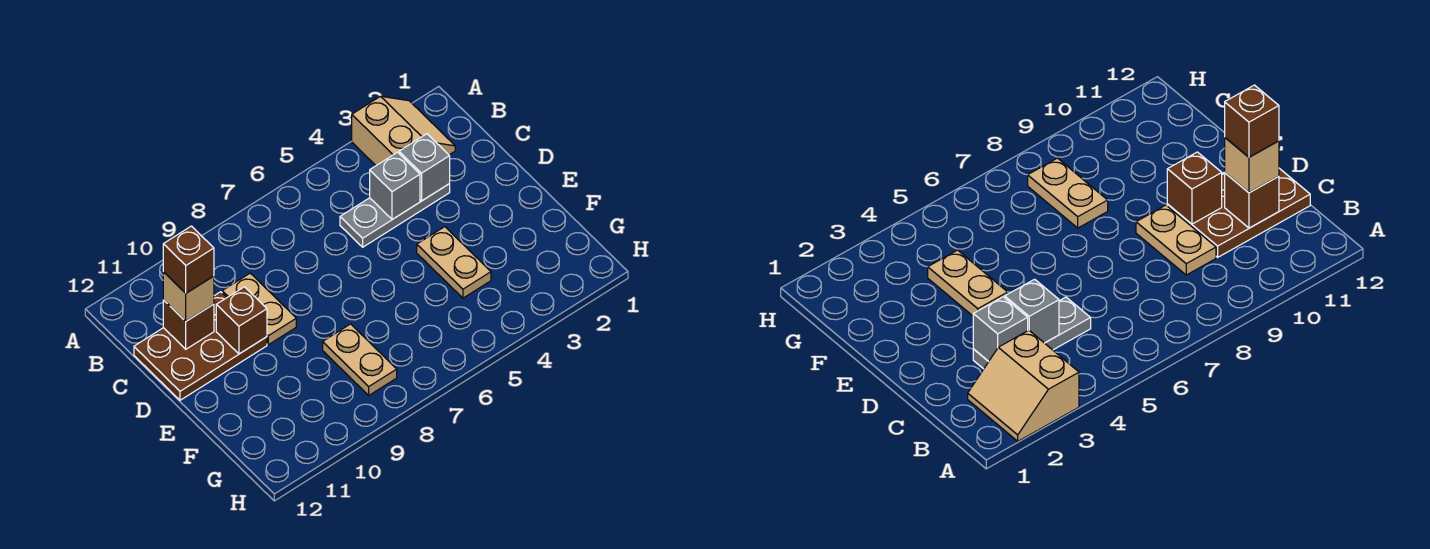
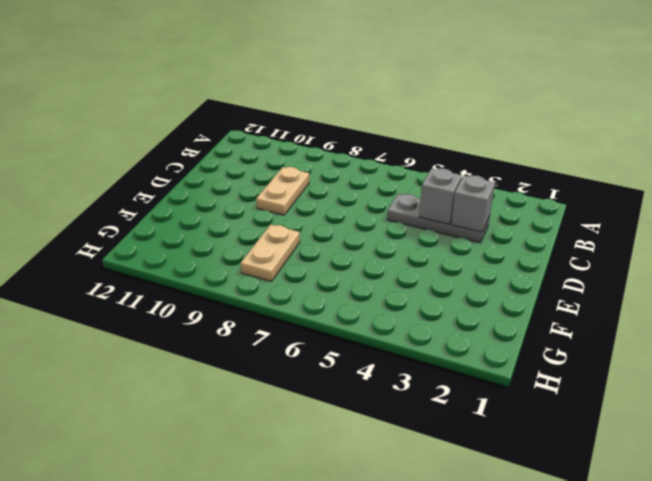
none -> tan slope A2:B3 level 1 top 3
none -> brown plate C10:D12 level 1
none -> tan plate E4:F4 level 1

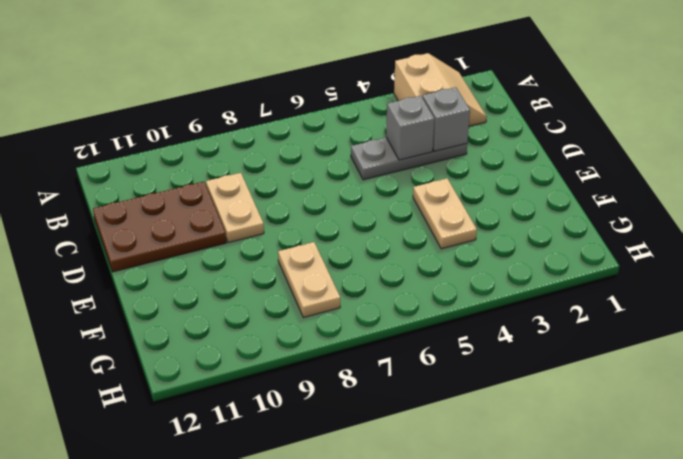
none -> brown brick C11 level 2
none -> brown brick D10 level 2
none -> tan brick C11 level 3

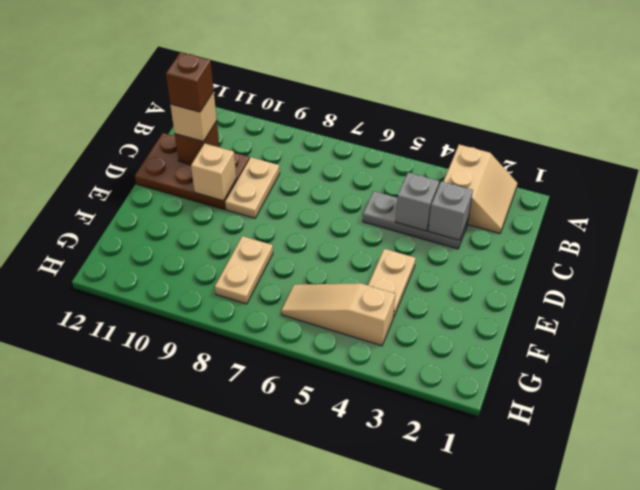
tan brick D10 level 2 -> brown brick D10 level 2
tan slope G4:G6 level 1 top 4 -> none

